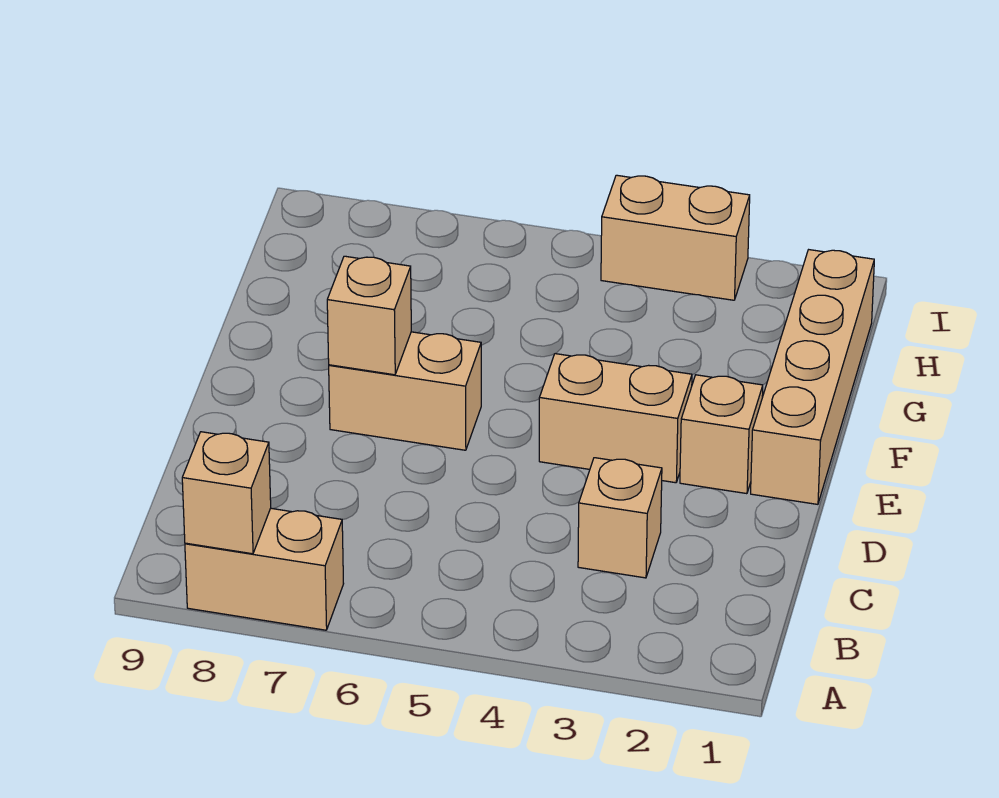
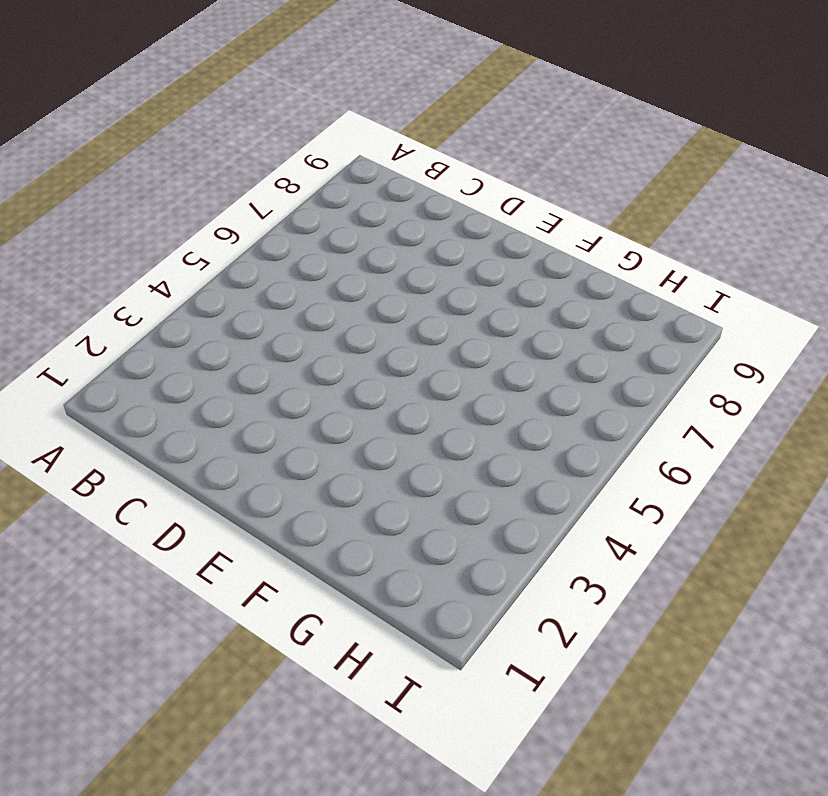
none -> tan brick A7:A8 level 1
none -> tan brick C3 level 1

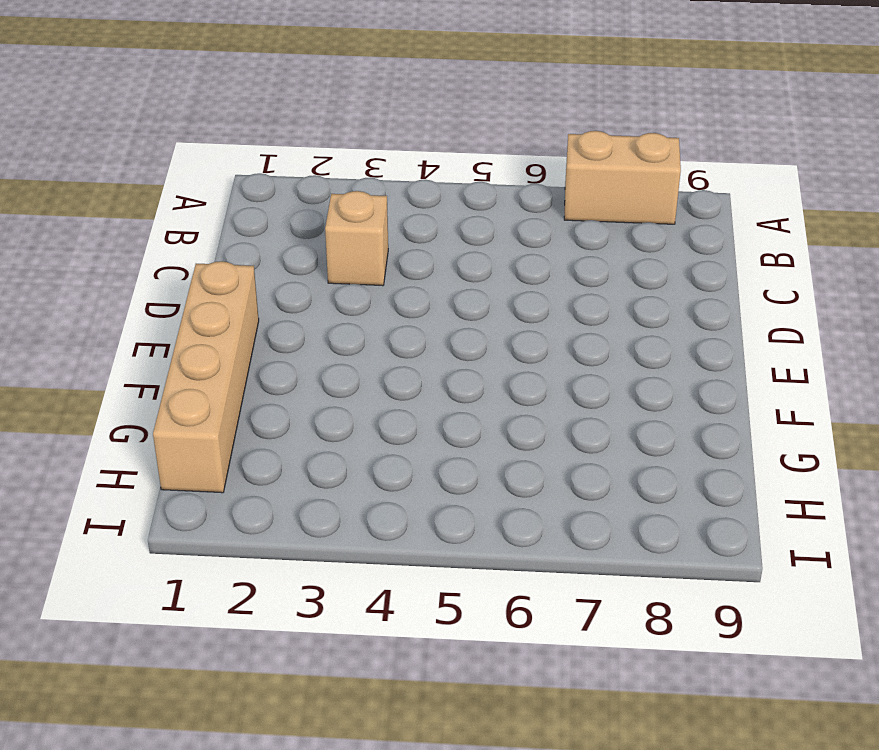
none -> tan brick E2 level 1
none -> tan brick E3:E4 level 1

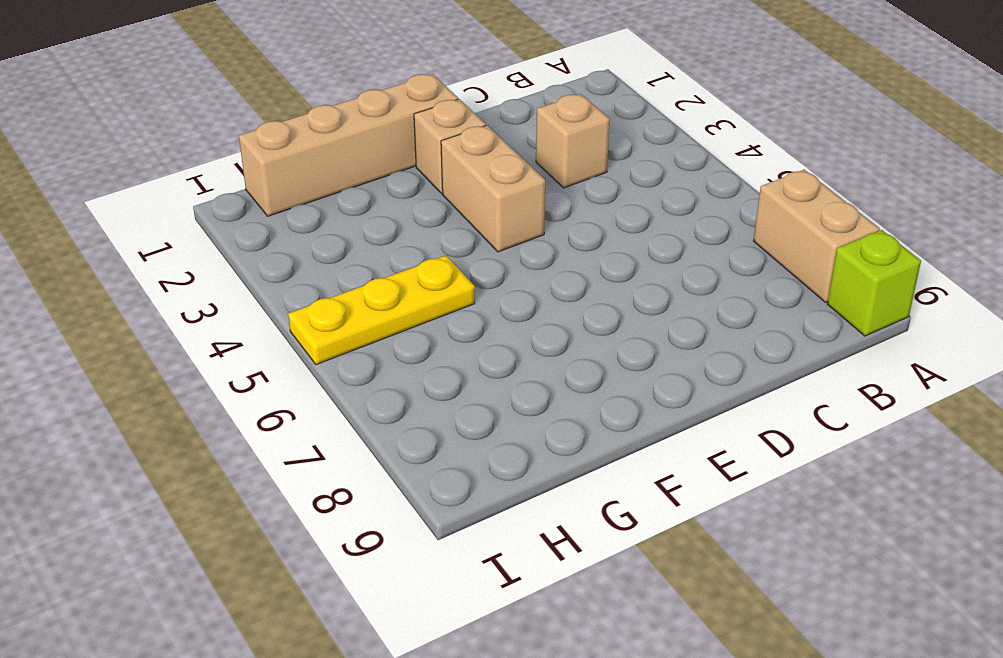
lime brick A9 level 1 -> none
yellow plate G5:I5 level 1 -> none
none -> tan brick E6:E7 level 1
none -> tan brick I3:I4 level 1

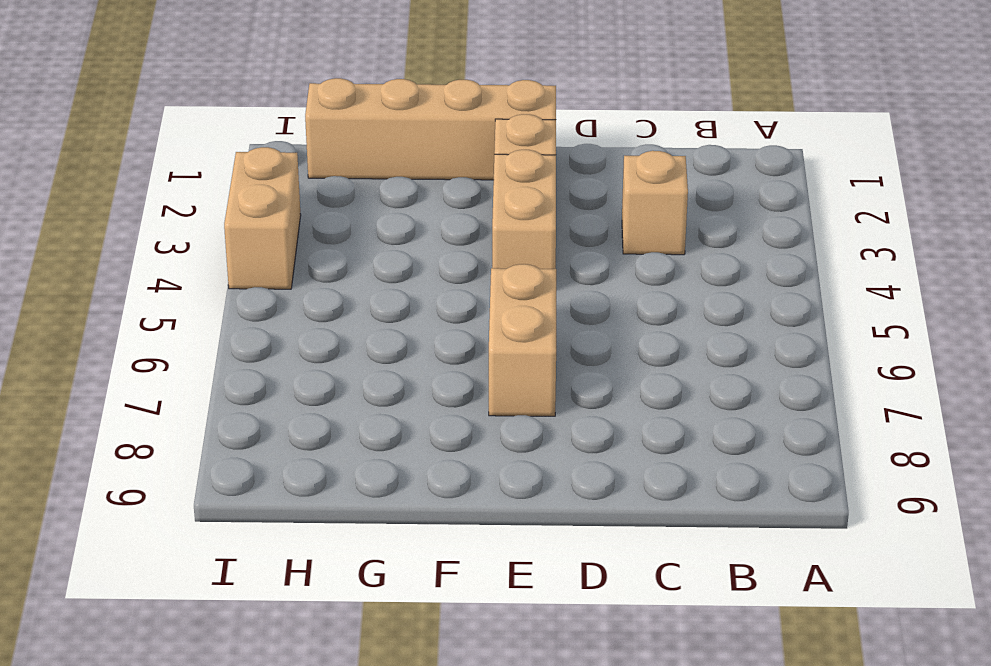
none -> tan brick A7:A8 level 1
none -> tan brick A8 level 2

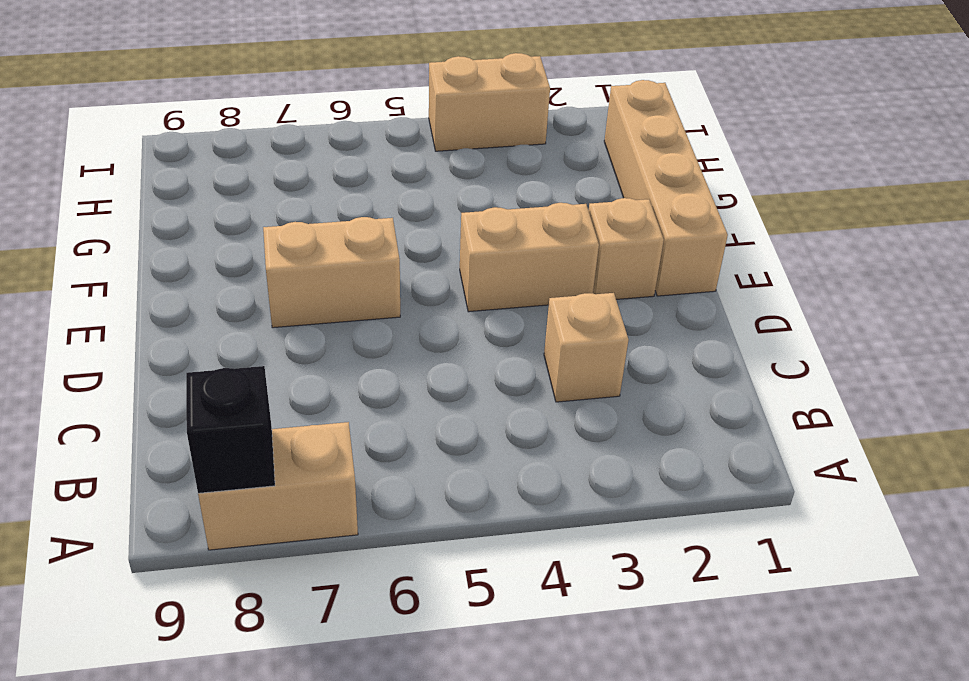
black brick A8 level 2 -> tan brick A8 level 2
none -> tan brick E7 level 2

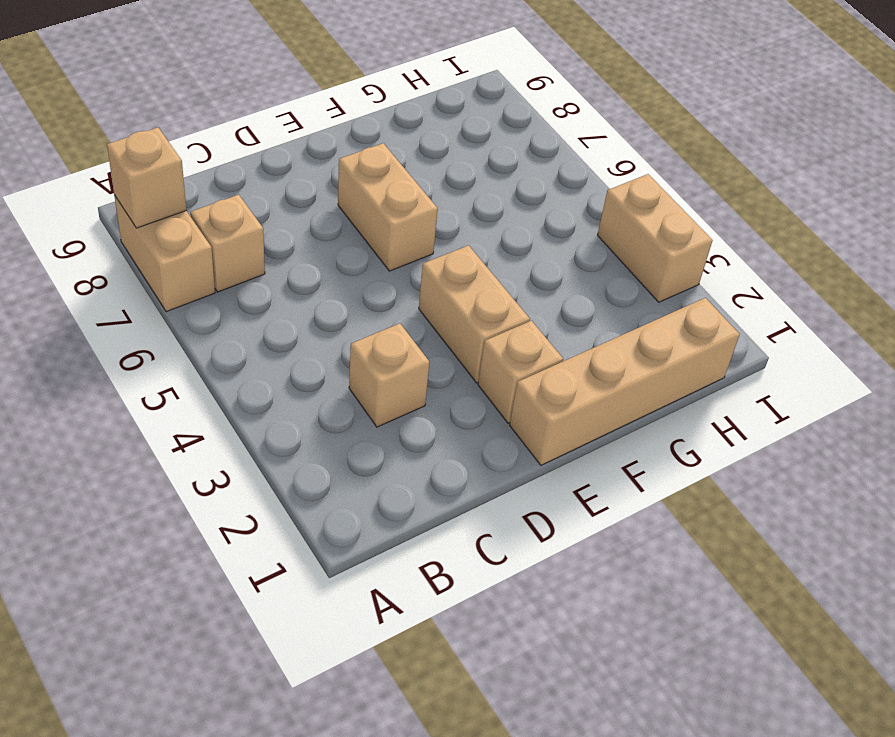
tan brick B7 level 1 -> tan brick E7 level 2

